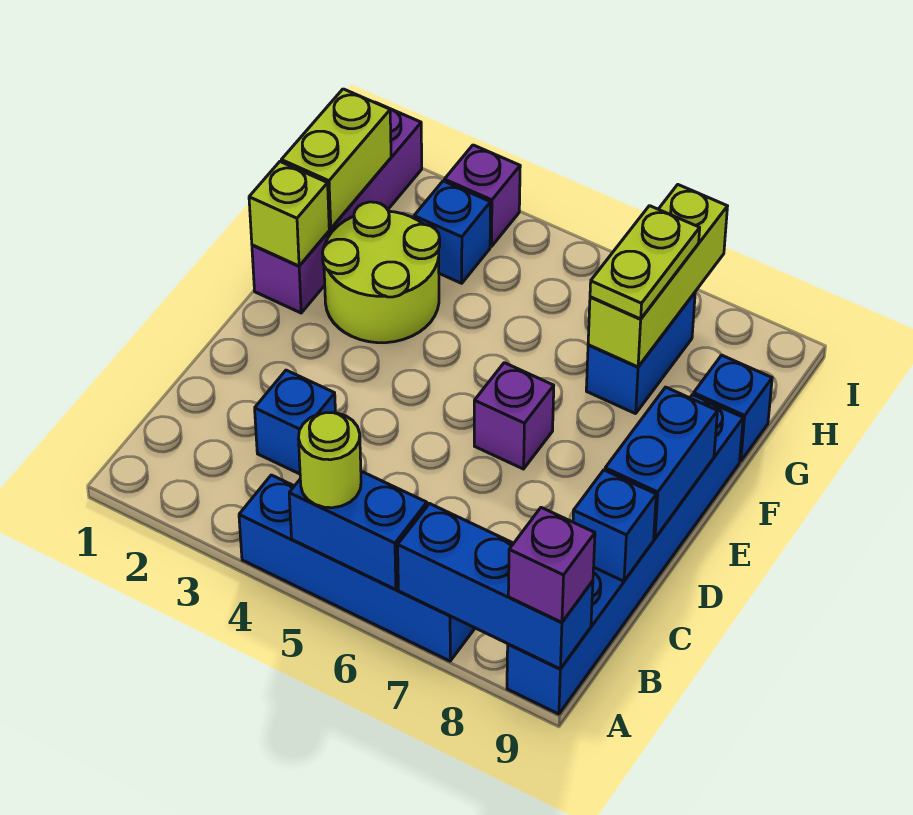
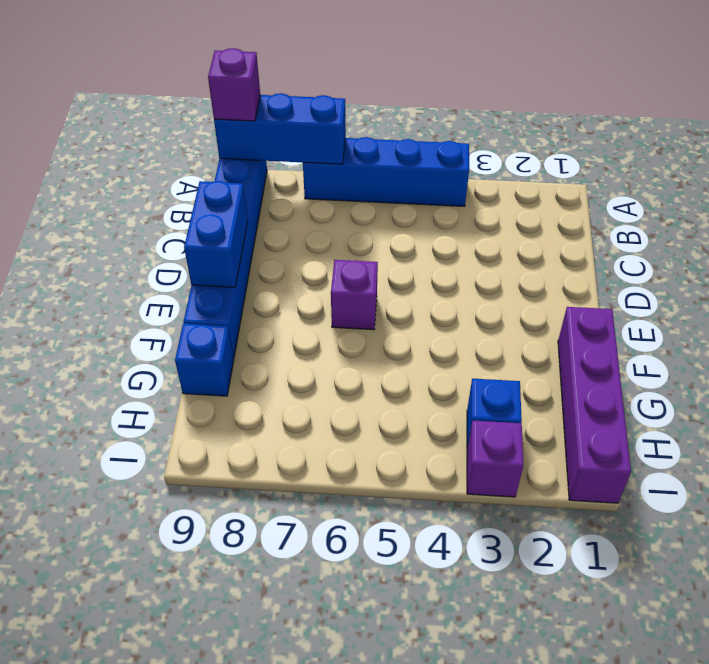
none -> blue brick C3 level 1
none -> lime round brick F2:G3 level 1
none -> blue brick G7:H7 level 1

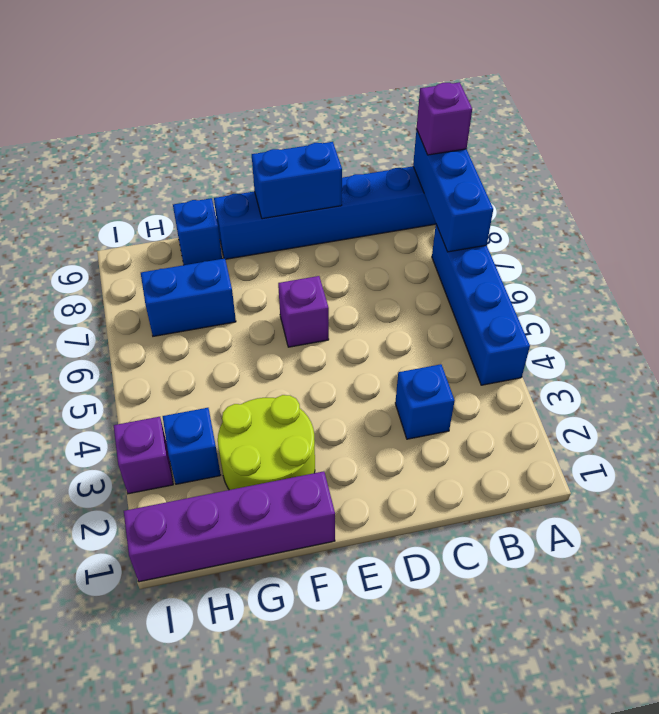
none -> blue brick A5:A6 level 2
none -> blue brick C9 level 2
none -> lime brick F1 level 2

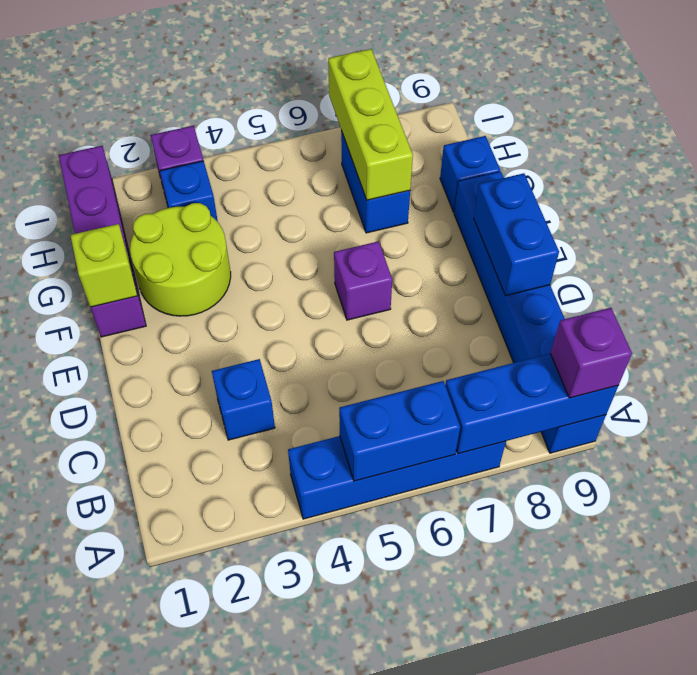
none -> blue brick C9 level 2
none -> lime brick G1:H1 level 2
none -> lime round brick A5 level 3

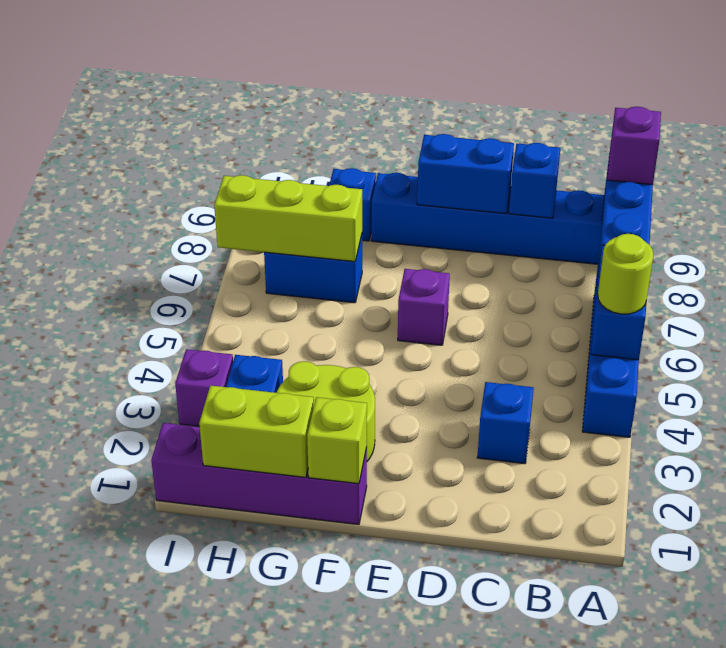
none -> lime plate G7:H7 level 3

